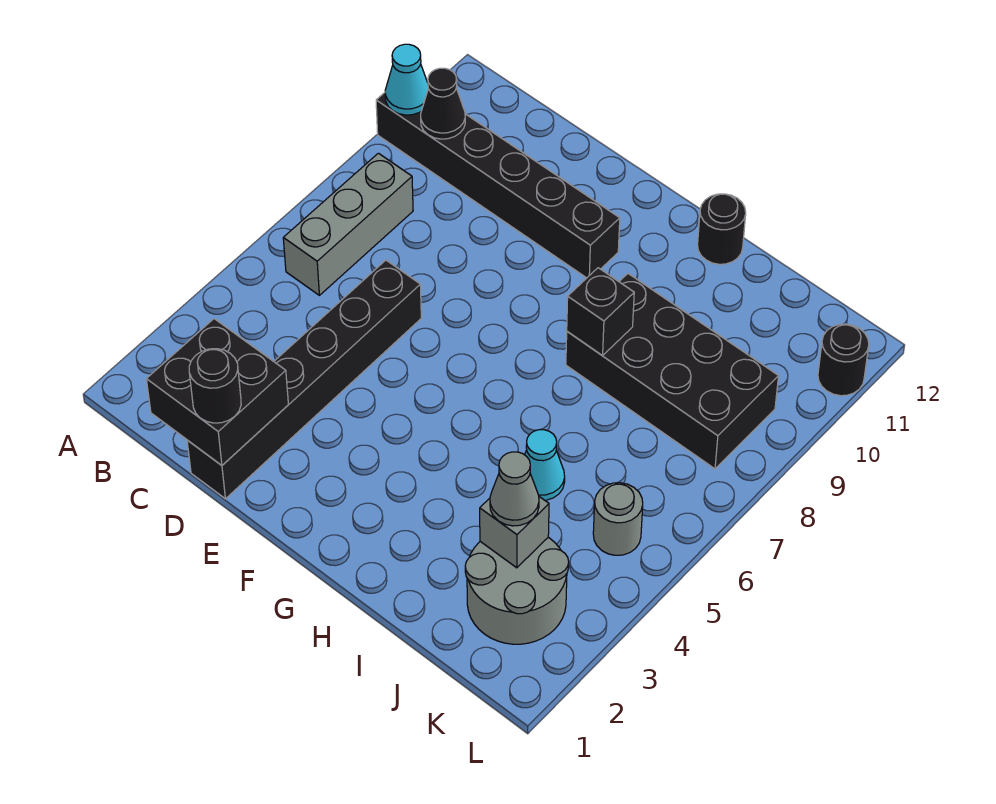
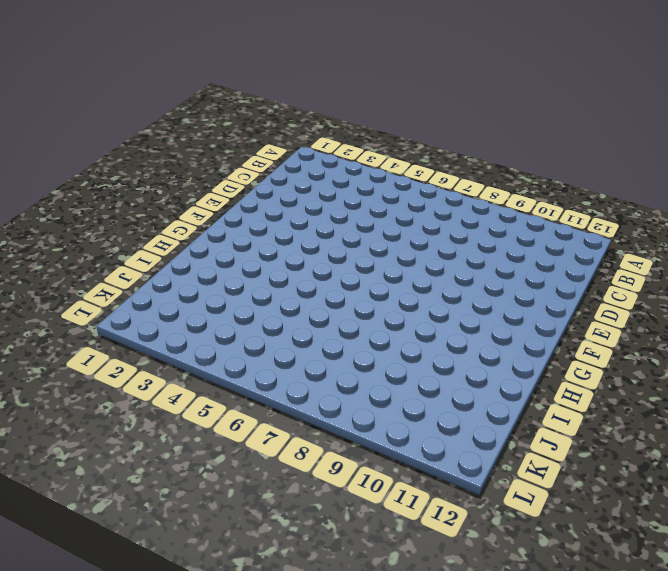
none -> black brick A10:F10 level 1
none -> grey brick B6:B8 level 1
none -> black brick D1:D6 level 1

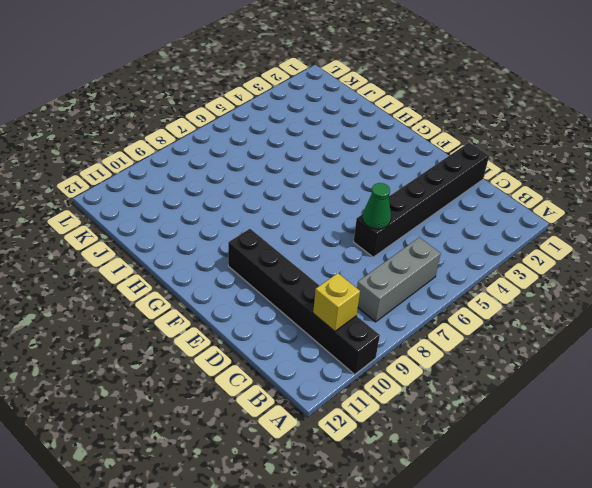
yellow brick B10 level 2 -> black cone B10 level 2
green cone D6 level 2 -> none
none -> black brick H8:K9 level 1
none -> black round brick H12 level 1
none -> cyan cone I5 level 1

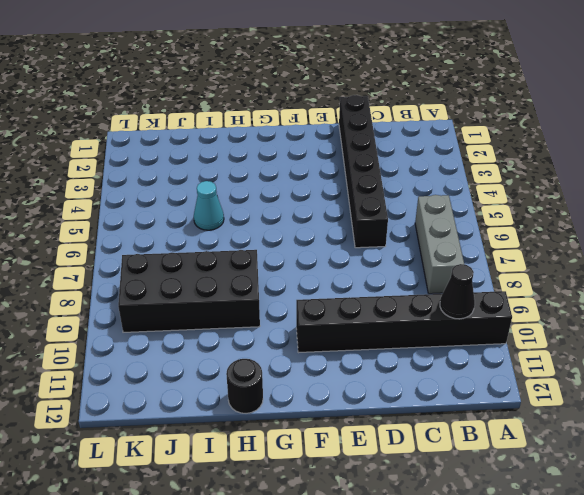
none -> grey round brick J2:K3 level 1
none -> grey round brick K5 level 1
none -> black round brick L11 level 1

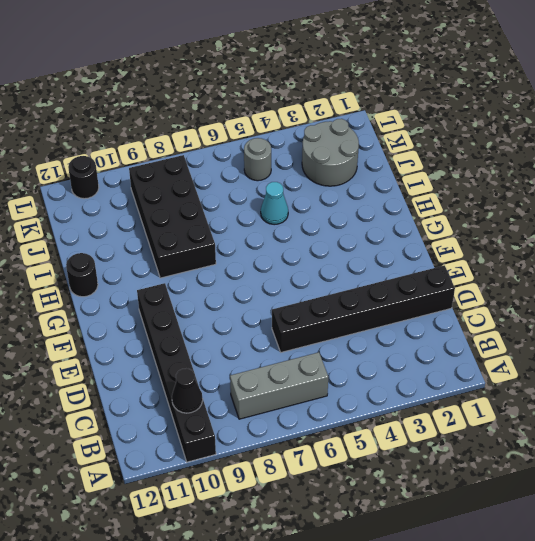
none -> cyan cone A10 level 2
none -> black brick C1:D2 level 2
none -> black brick H8 level 2

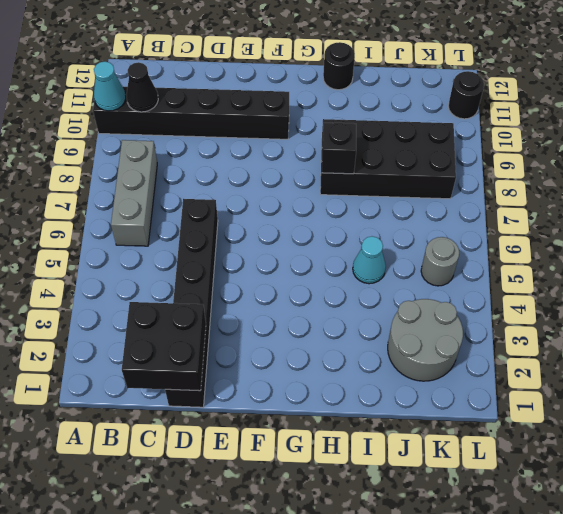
none -> grey brick J3 level 2
none -> black round brick D1 level 3
none -> grey cone J3 level 3

